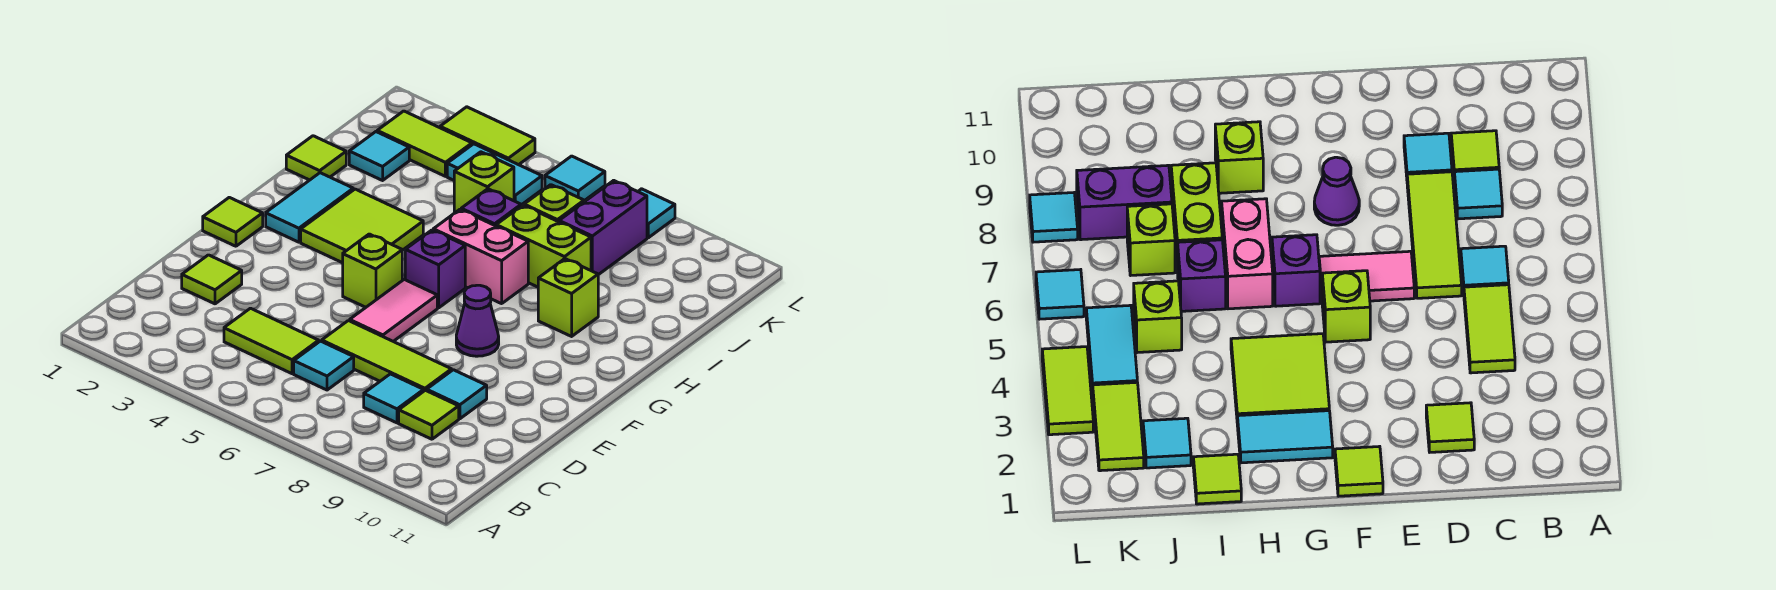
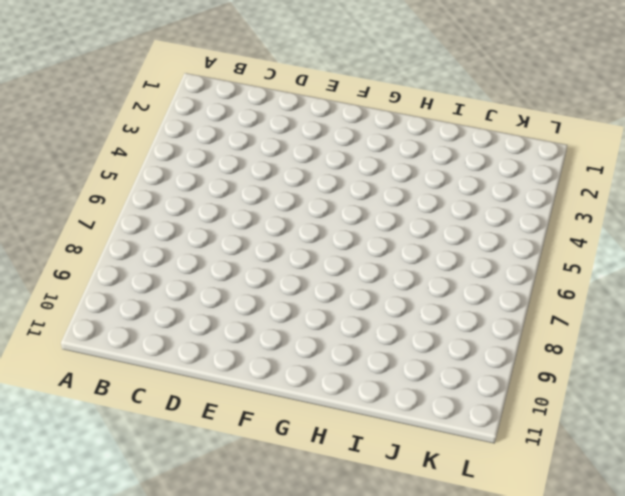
none -> lime tile C4:C5 level 1
none -> cyan tile C6 level 1
none -> cyan tile C8 level 1

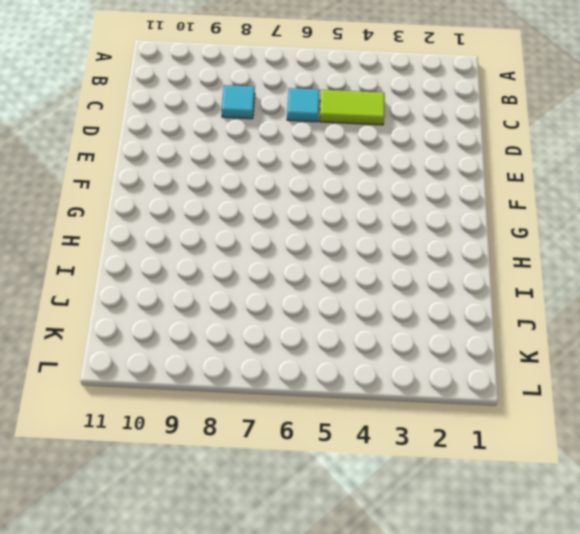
none -> lime tile C9 level 1
none -> lime tile D2 level 1
none -> lime tile D6:D8 level 1

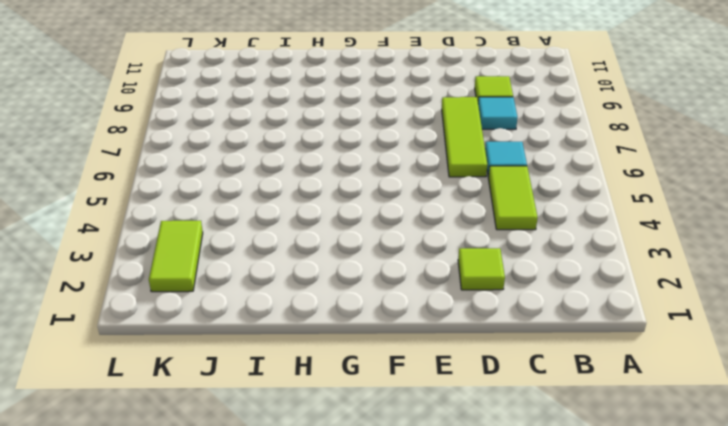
none -> cyan tile D9 level 1
none -> pink tile E6:F6 level 1
none -> lime tile F1 level 1

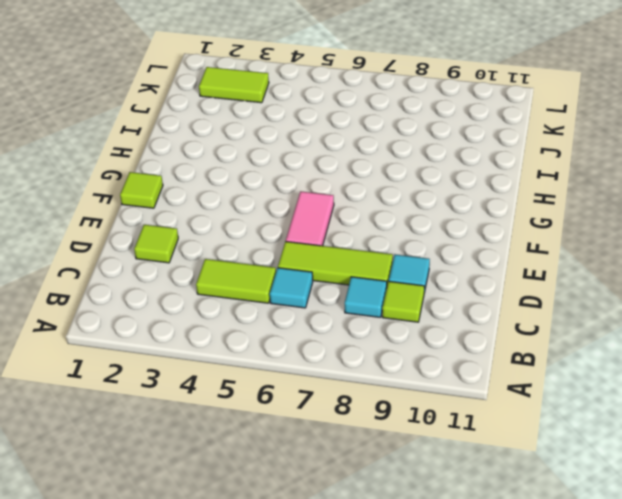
none -> lime brick F5 level 1
none -> purple cone F8 level 1
none -> cyan tile G2:H2 level 1

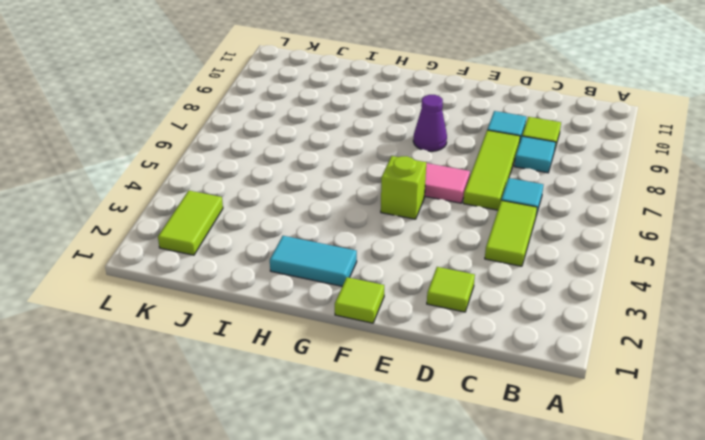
none -> lime tile G3:H4 level 1
none -> purple brick G6 level 1
none -> pink brick H6:H7 level 1

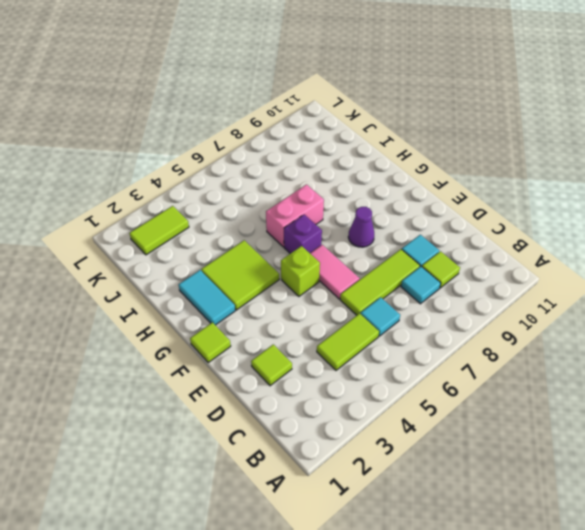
none -> lime brick H9 level 1
none -> lime tile I1 level 1
none -> purple brick I6 level 1

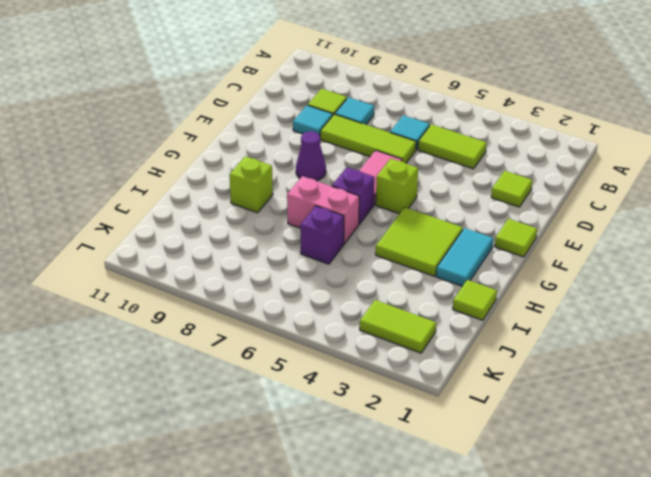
none -> lime brick I7:I8 level 1
none -> cyan tile J2 level 1
none -> lime brick J5 level 1

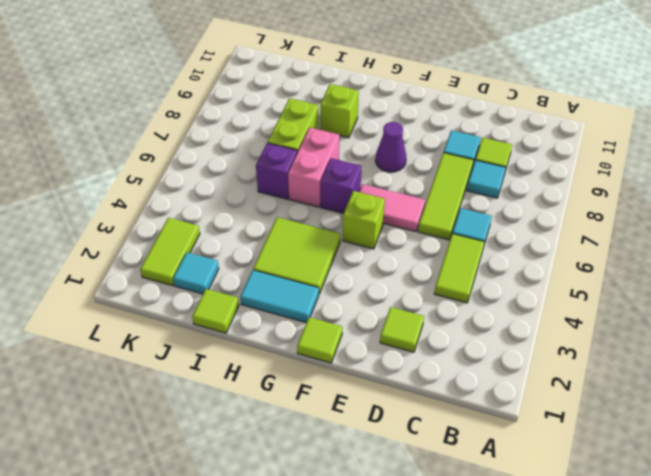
none -> lime brick J5 level 1
none -> lime brick J7 level 1
none -> purple brick J8:K8 level 1

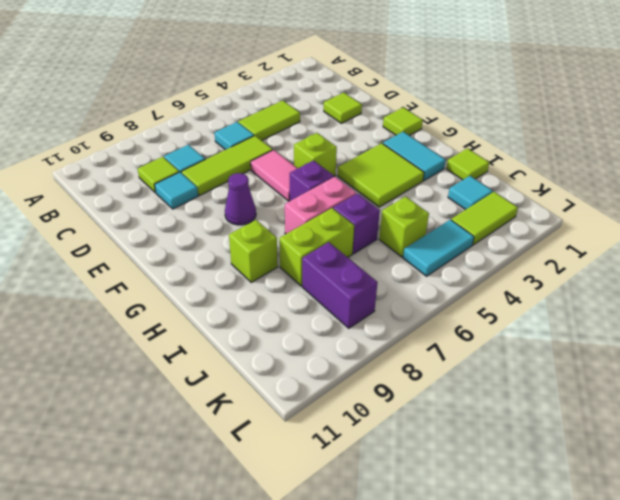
none -> lime brick J7 level 1
none -> lime tile L3:L4 level 1
none -> cyan tile L6 level 1

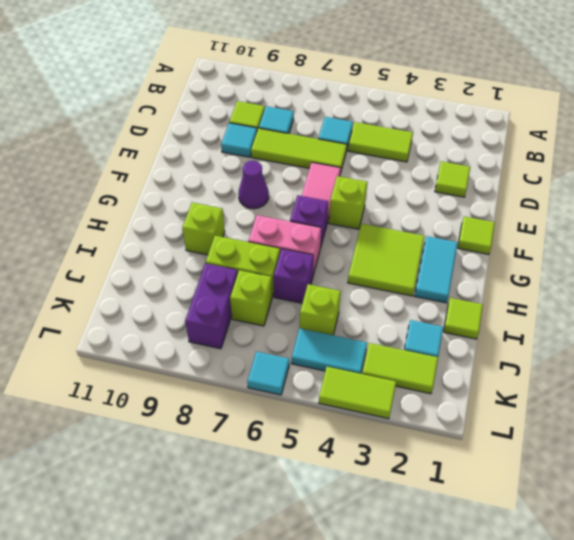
none -> cyan tile L8 level 1

